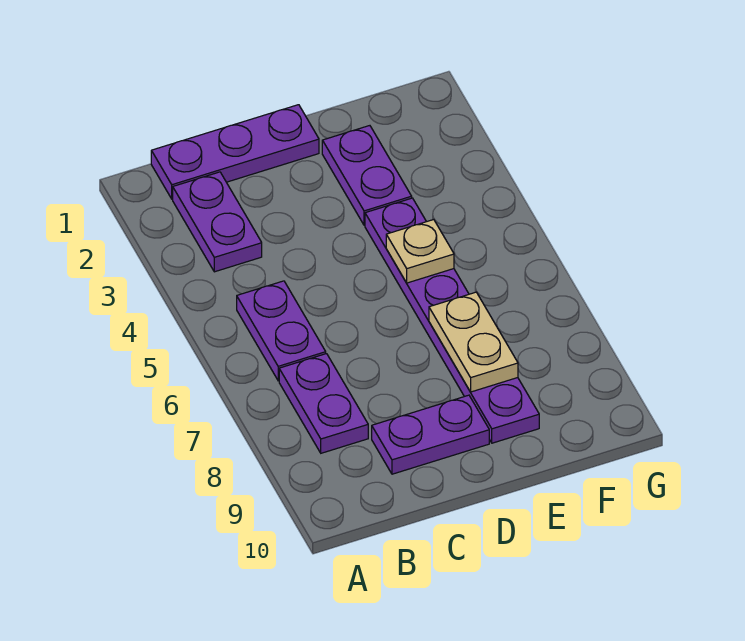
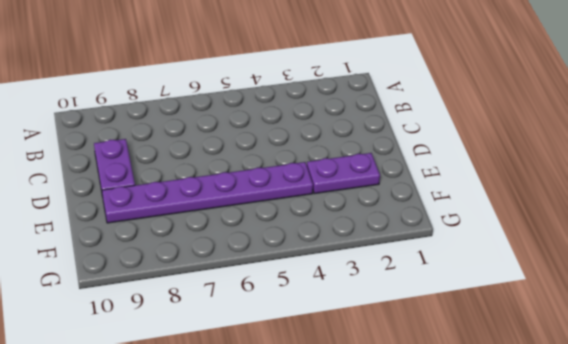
none -> purple plate B1:D1 level 1
none -> purple plate B2:B3 level 1

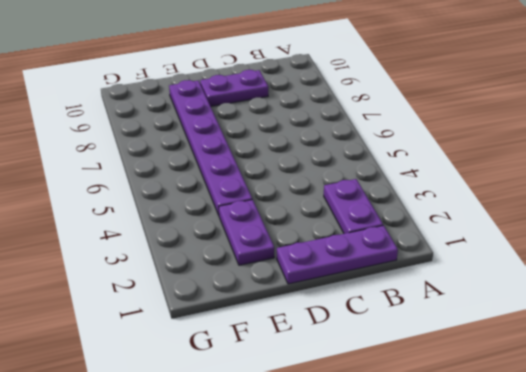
none -> purple plate B5:B6 level 1
none -> purple plate B7:B8 level 1

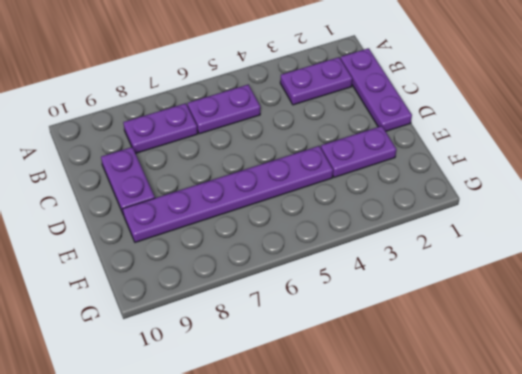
none -> tan plate E5 level 2
none -> tan plate E7:E8 level 2

